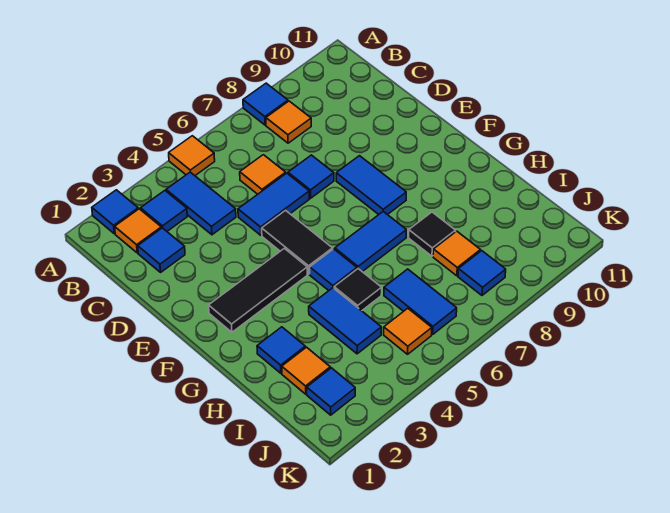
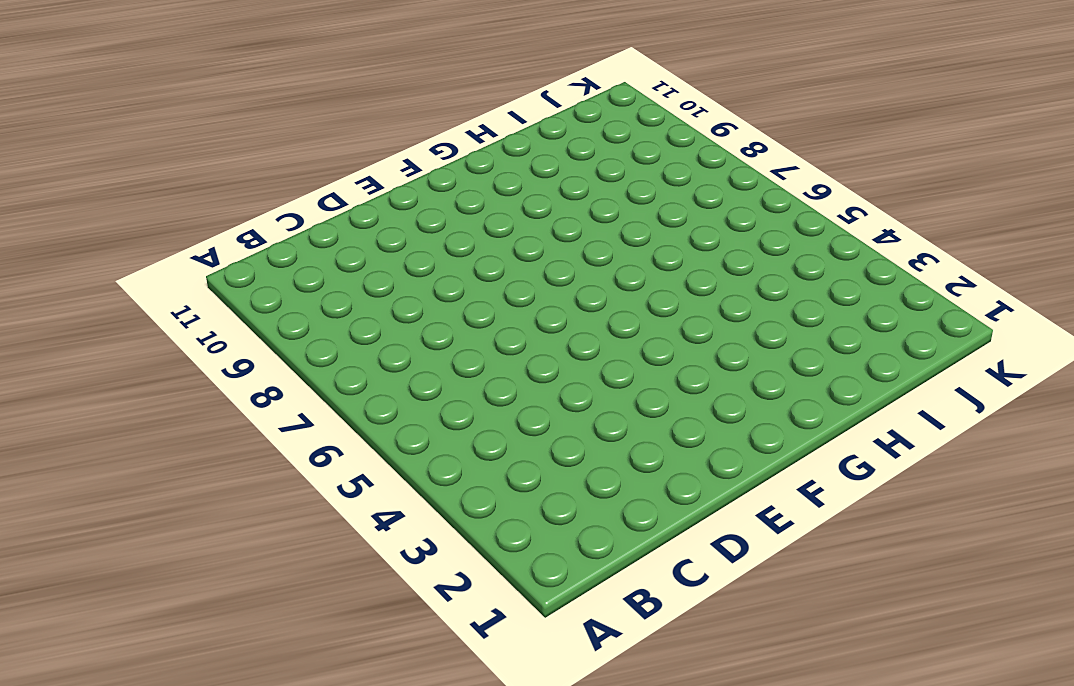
none -> blue tile A2 level 1
none -> orange tile A5 level 1
none -> blue tile A8 level 1

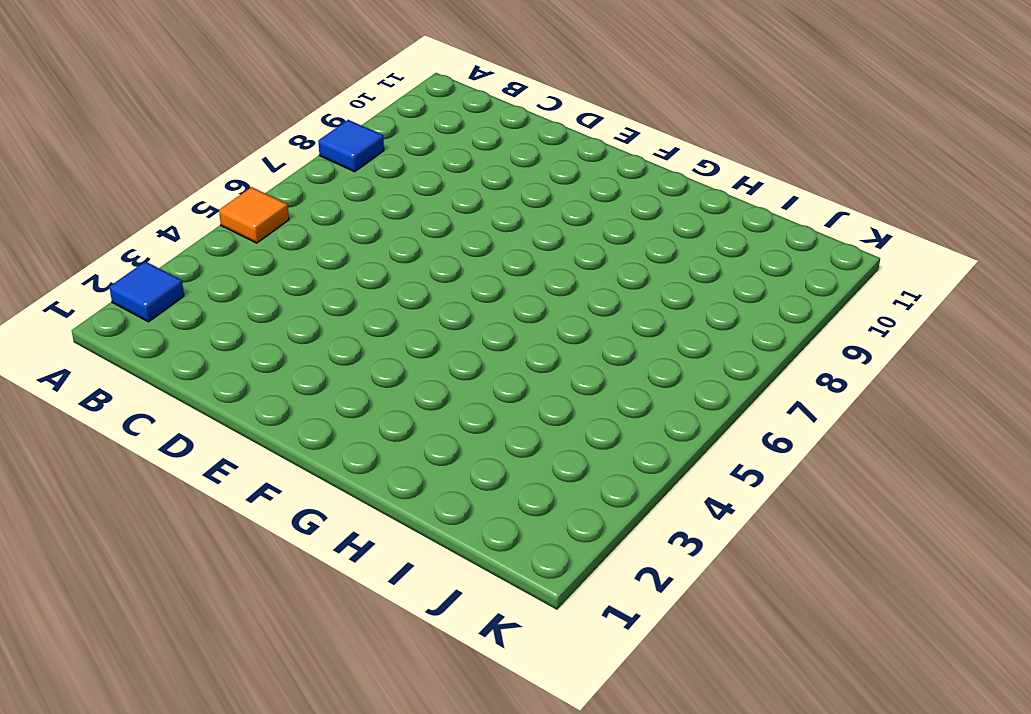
none -> orange tile B2 level 1
none -> blue tile B3 level 1
none -> blue tile B4:C4 level 1

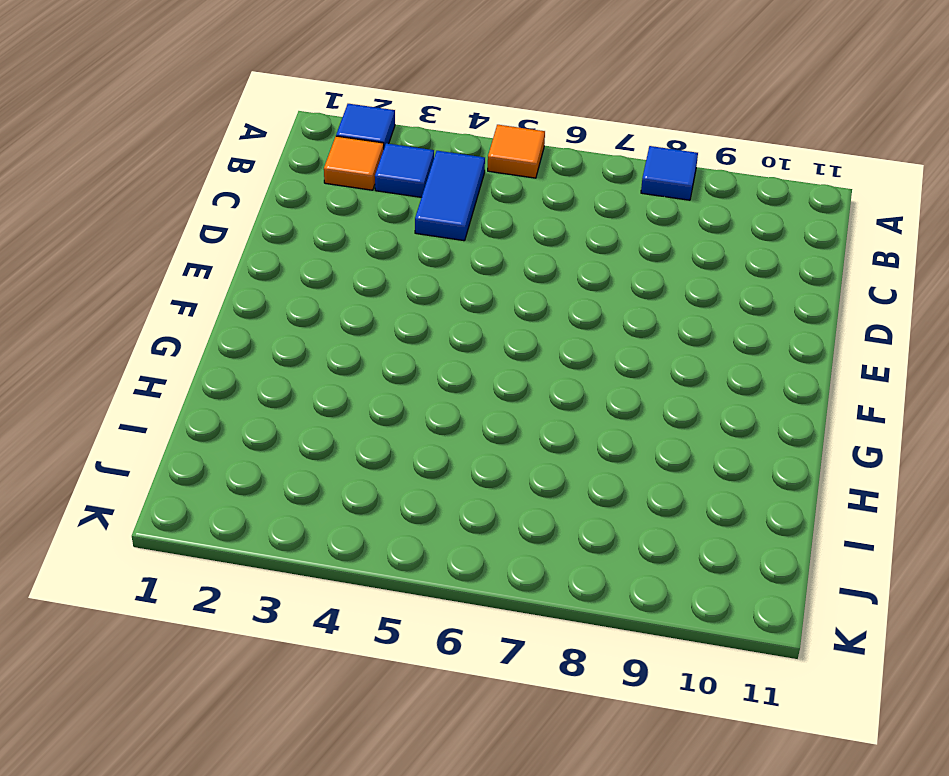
none -> orange tile B8 level 1
none -> blue tile C2 level 1
none -> orange tile C6 level 1

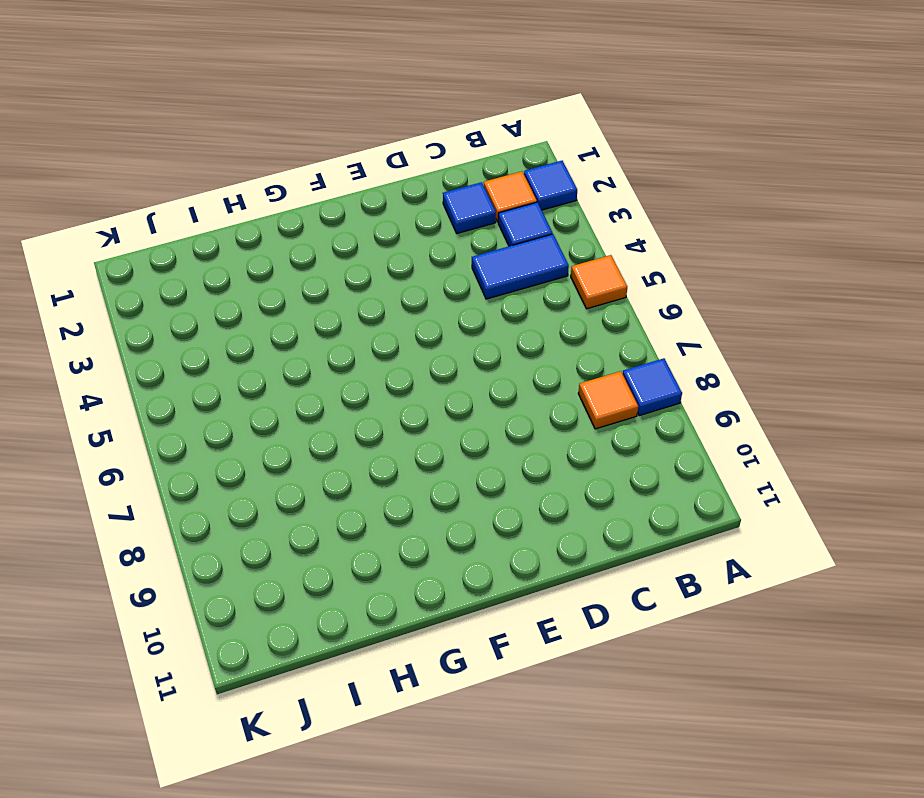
none -> orange tile C6 level 1
none -> blue tile D5:D6 level 1
none -> blue tile D7 level 1

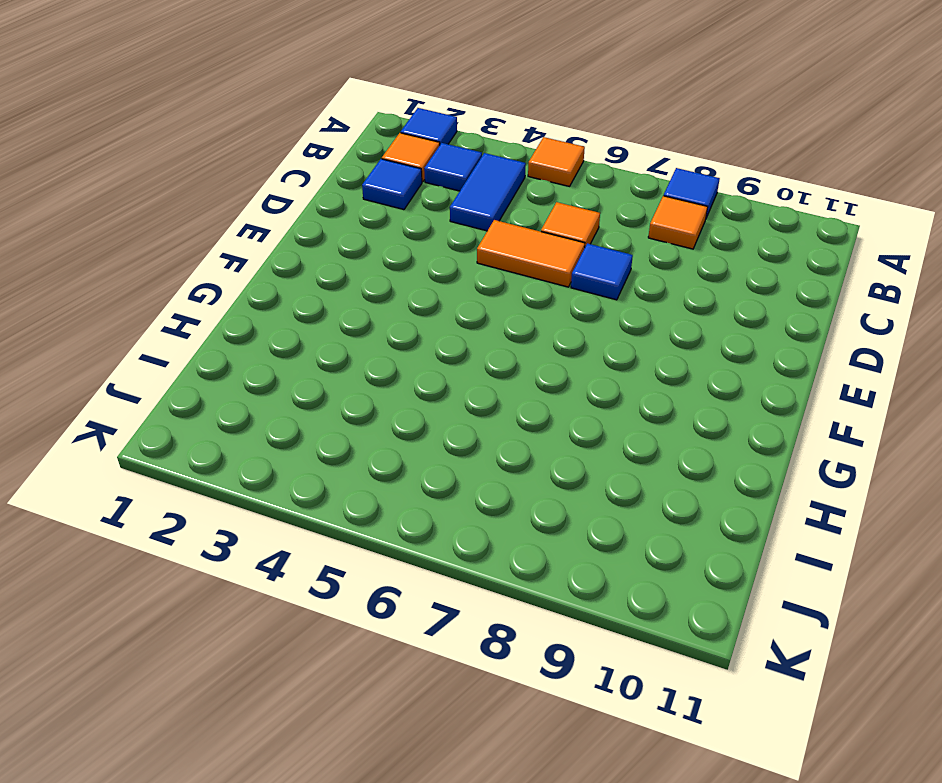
orange tile D5:D6 level 1 -> blue tile D5:D6 level 1
none -> black tile E5:F5 level 1
none -> blue tile E8:F8 level 1
none -> black tile F2:F4 level 1

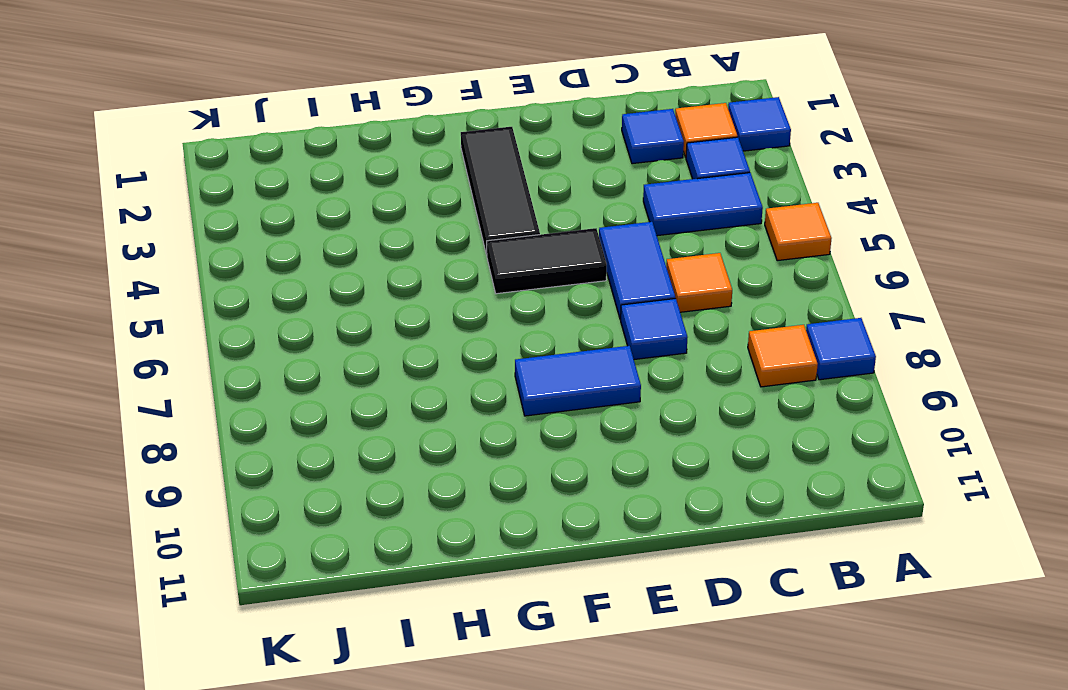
none -> blue tile G5 level 1
none -> blue tile G6:G7 level 1
none -> blue tile H2 level 1

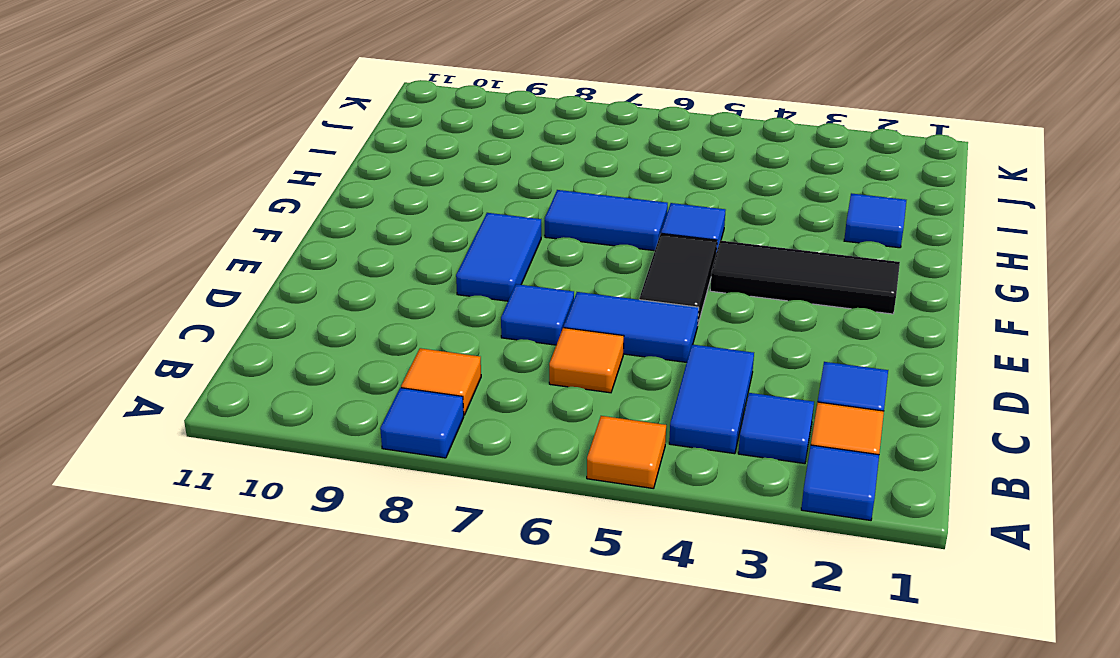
none -> blue tile H4:I4 level 1
none -> black tile H5 level 1
none -> black tile H8 level 1

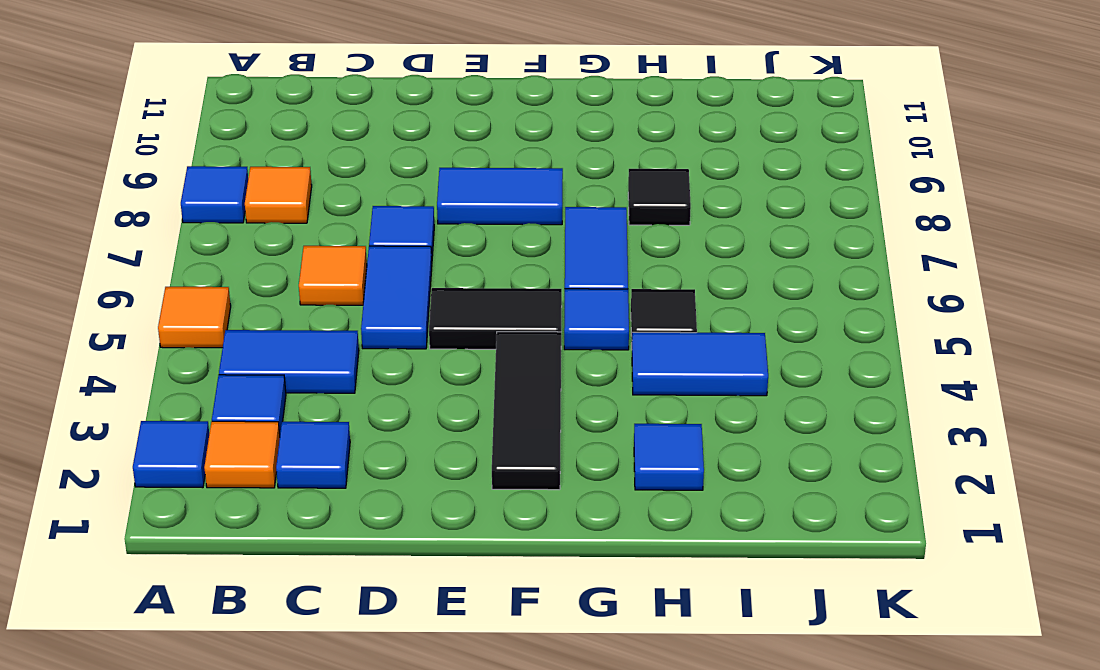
none -> orange tile I2 level 1
none -> blue tile I6:J6 level 1
none -> orange tile I8 level 1

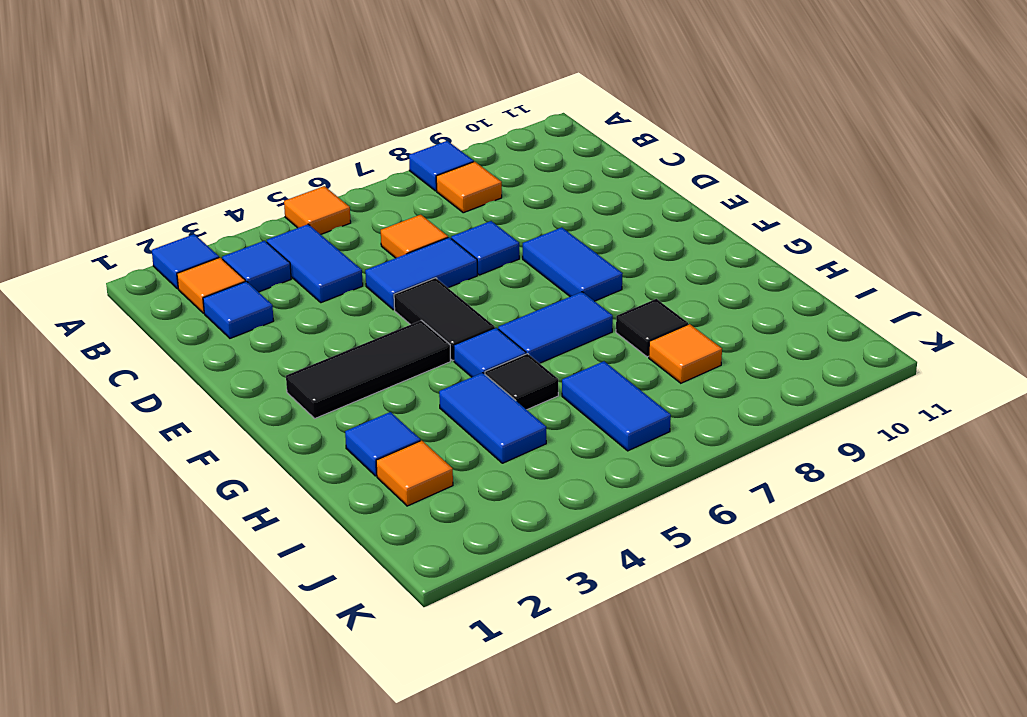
none -> blue tile J2 level 1
none -> orange tile J5 level 1
none -> blue tile J8 level 1

